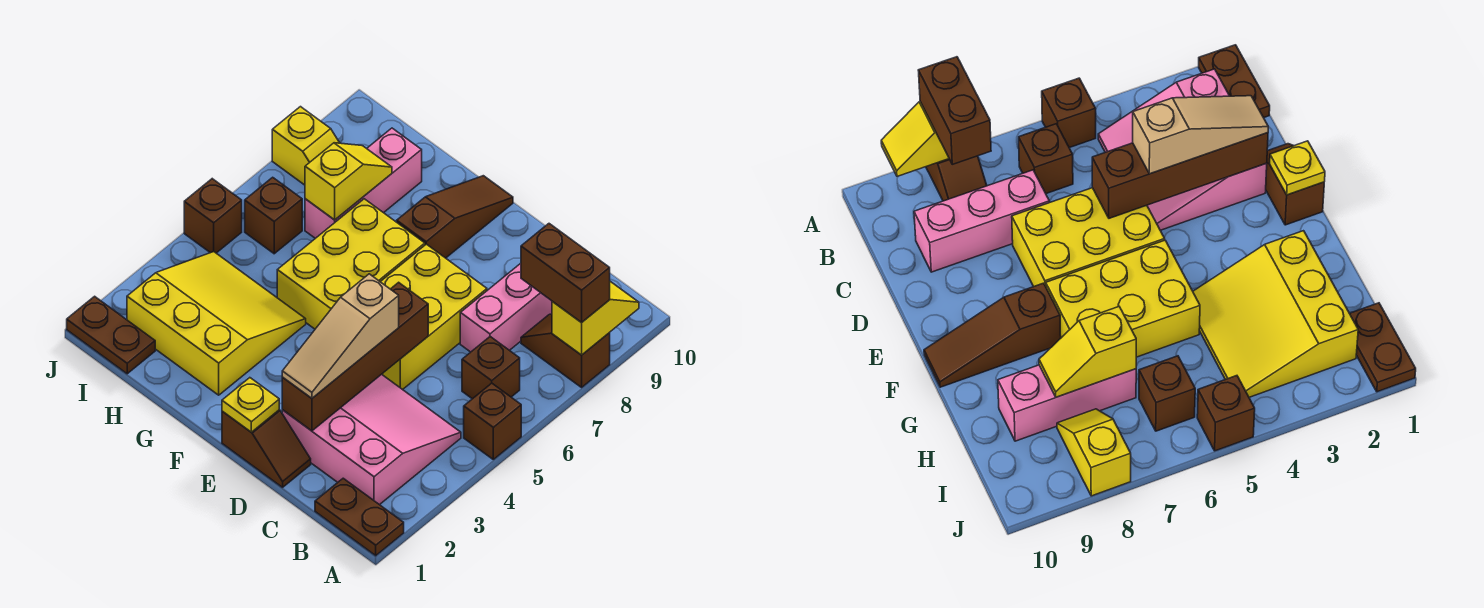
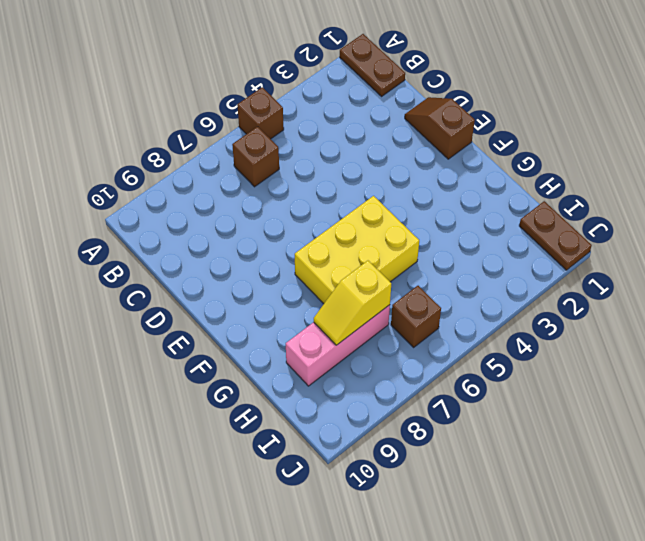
none -> brown slope A8:B8 level 1 top A
none -> pink slope B2:D4 level 1 top 2
none -> pink brick C7:C9 level 1

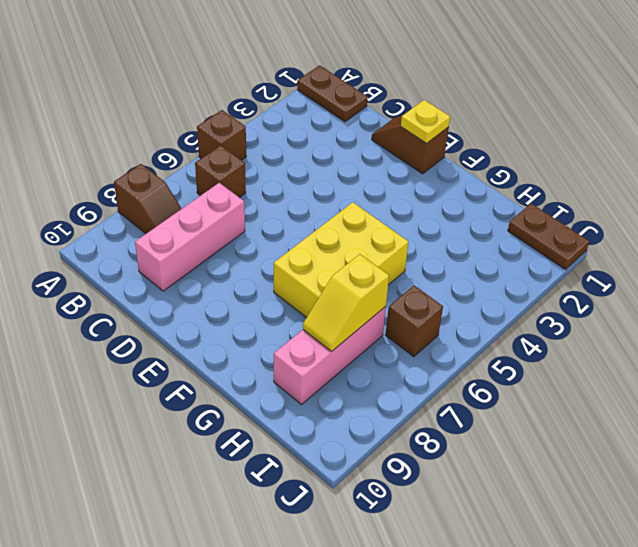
none -> pink slope B2:D4 level 1 top 2
none -> yellow brick D5:E7 level 1
none -> brown slope F8:F10 level 1 top 8

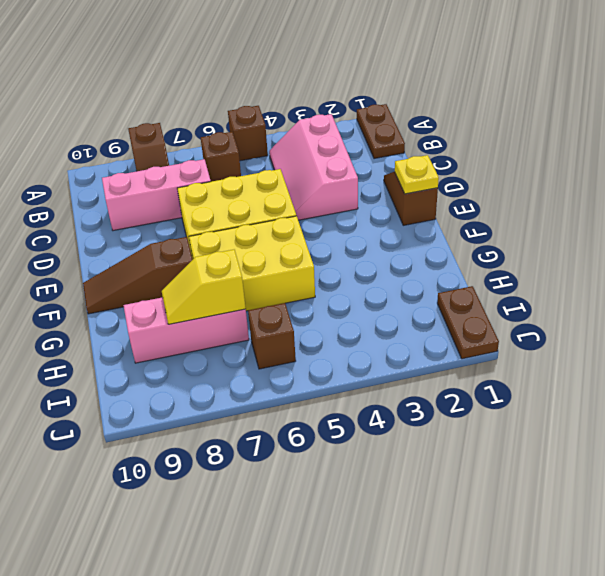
pink slope B3:D4 level 1 top 3 -> pink slope B2:D4 level 1 top 2
none -> yellow slope G2:I4 level 1 top 2
none -> yellow slope I8:J8 level 1 top J
none -> brown brick J5 level 1

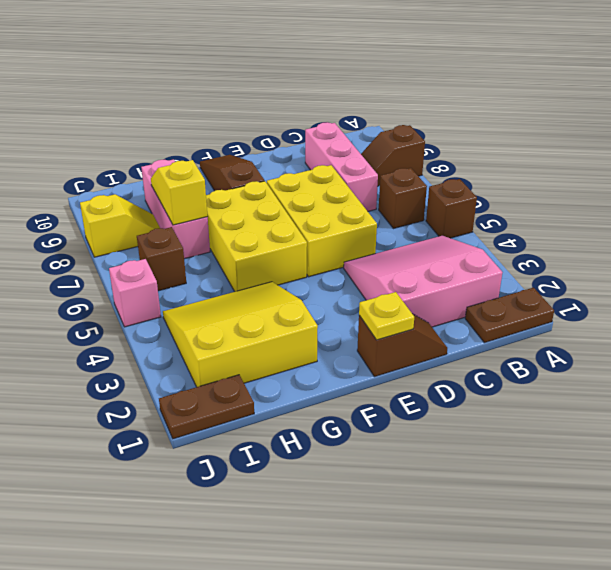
pink brick J5 level 1 -> brown brick J5 level 1
none -> yellow slope A8:A9 level 2 top 8
none -> brown brick D2:D5 level 2
none -> brown brick A8:B8 level 3

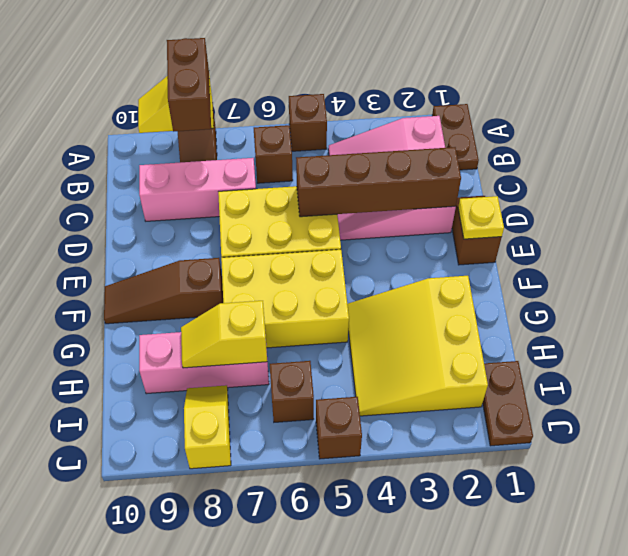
none -> tan slope D2:D4 level 3 top 4

